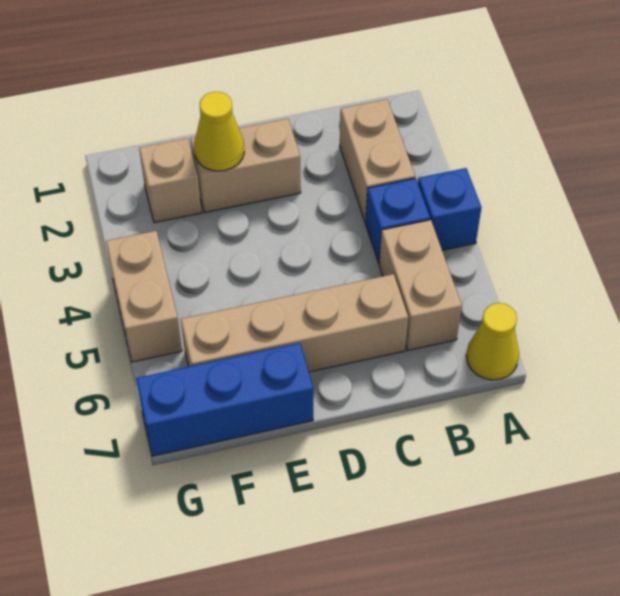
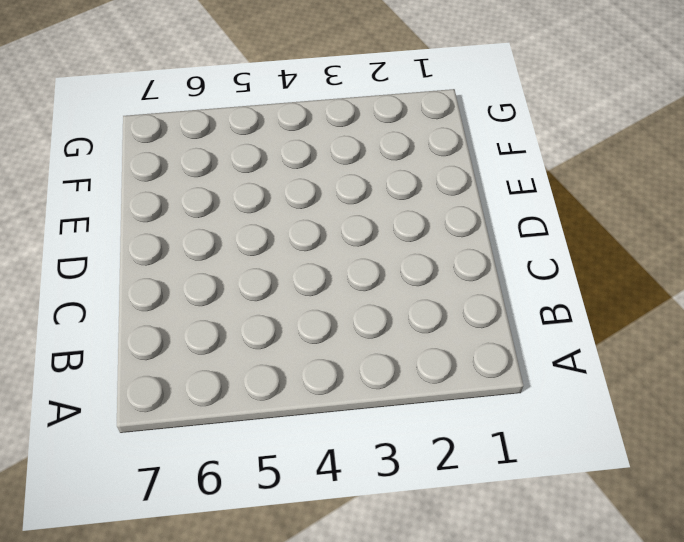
none -> blue brick A4 level 1
none -> yellow cone A7 level 1

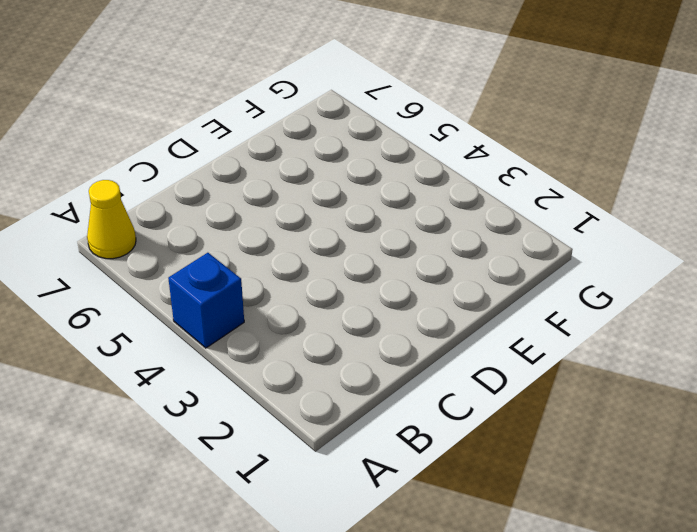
none -> tan brick B2:B3 level 1
none -> blue brick B4 level 1

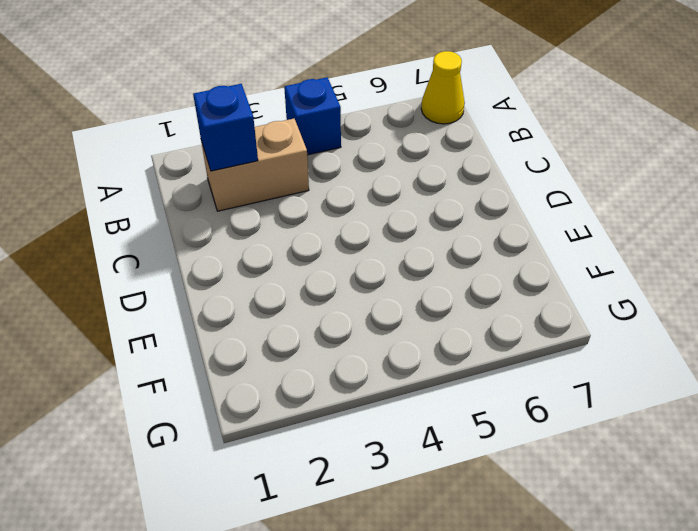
blue brick B2 level 2 -> blue brick B4 level 1
none -> tan brick B5:B6 level 1
none -> tan brick C6:F6 level 1

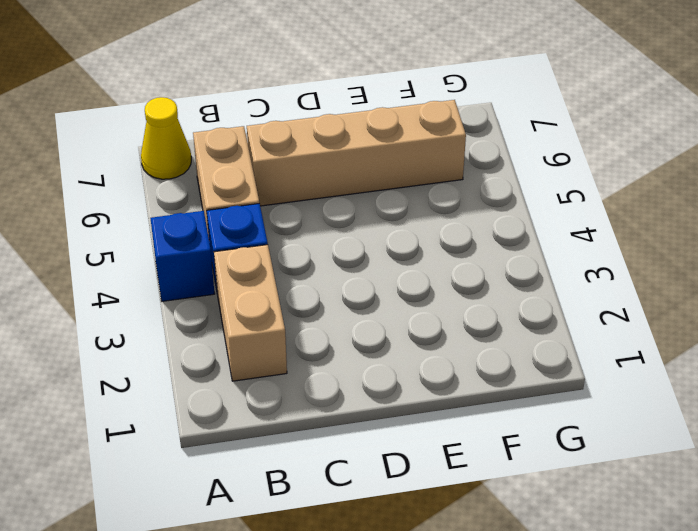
none -> tan brick D2:E2 level 1
none -> blue brick E7:G7 level 1

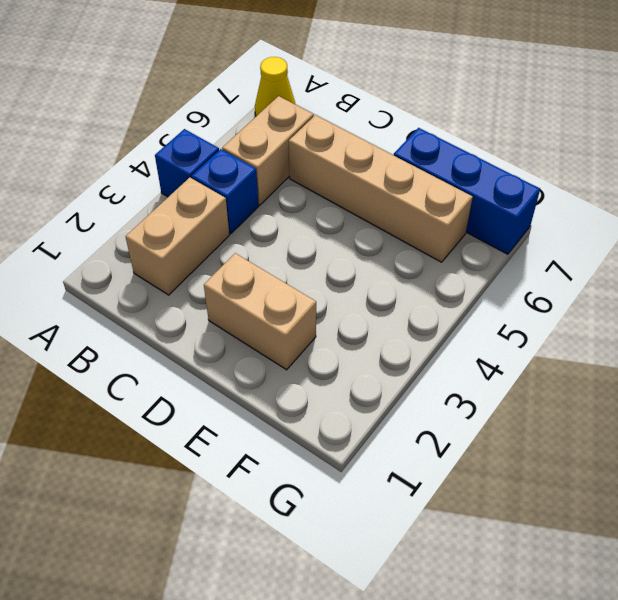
none -> tan brick F2 level 1
none -> tan brick G4:G5 level 1

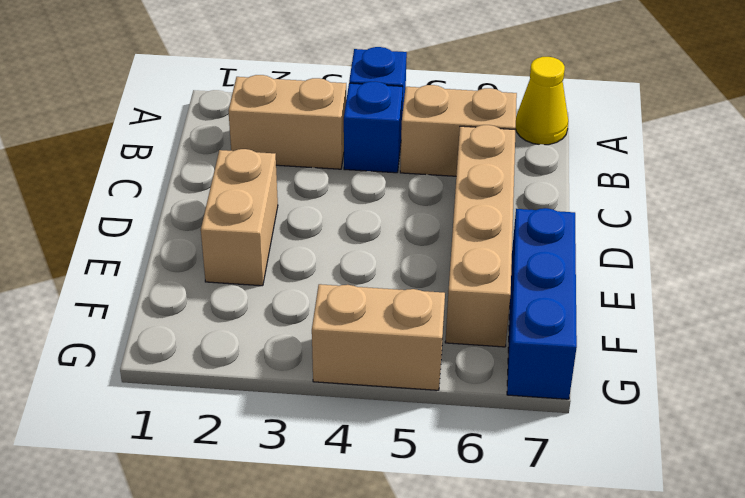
none -> tan brick F2 level 1
none -> yellow cone E2 level 2

